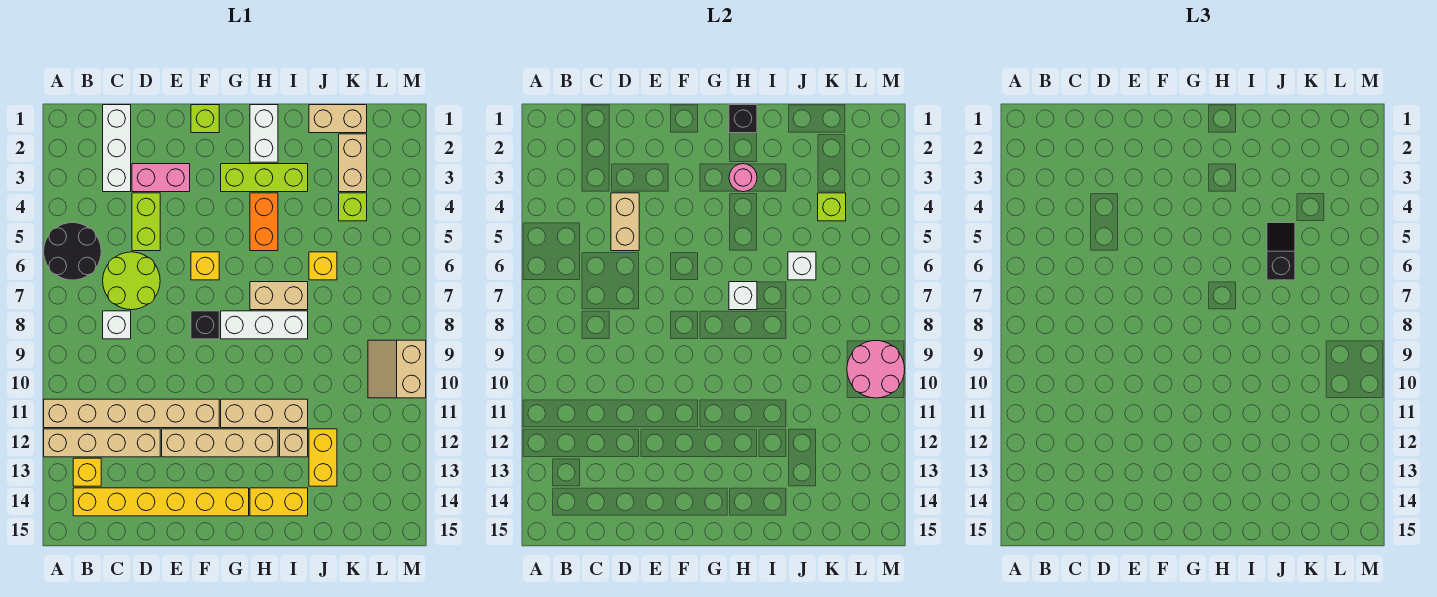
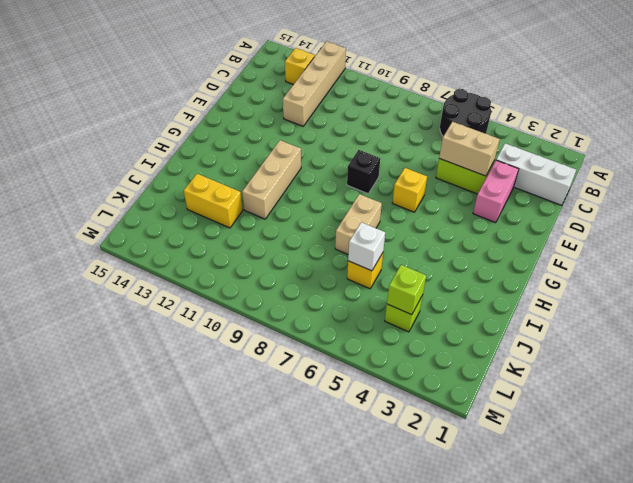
none -> tan brick A11:F11 level 1
none -> yellow brick B14:G14 level 1
none -> lime round brick C6:D7 level 1
none -> white brick C8 level 1

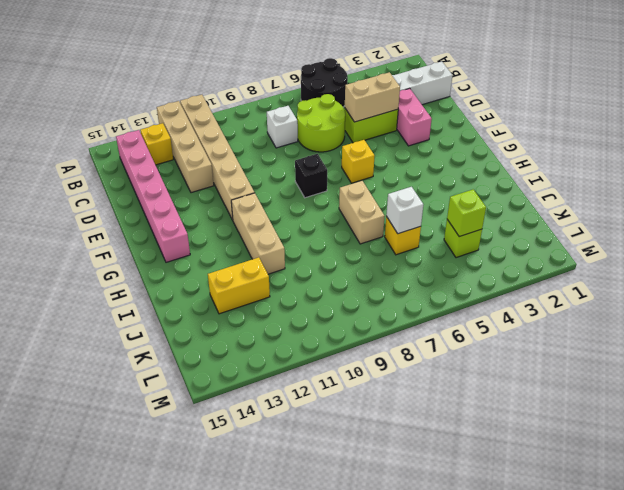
pink brick B14:G14 level 1 -> yellow brick B14:G14 level 1
none -> tan brick E12:H12 level 1
none -> lime brick F1 level 1
none -> lime brick G3:I3 level 1
none -> white brick G8:I8 level 1

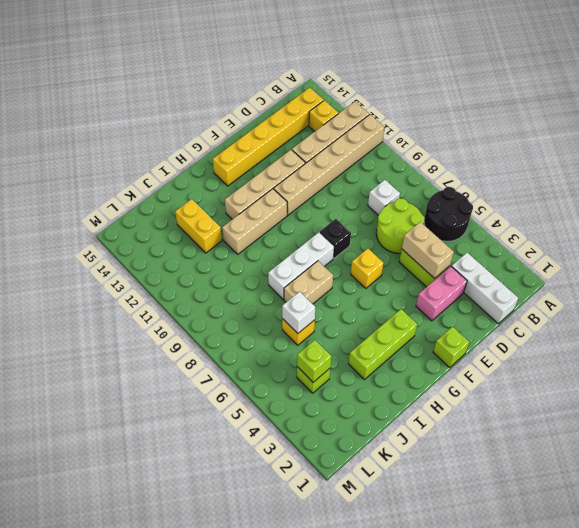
none -> white brick H1:H2 level 1
none -> orange brick H4:H5 level 1
none -> yellow brick H14:I14 level 1
none -> tan brick I12 level 1

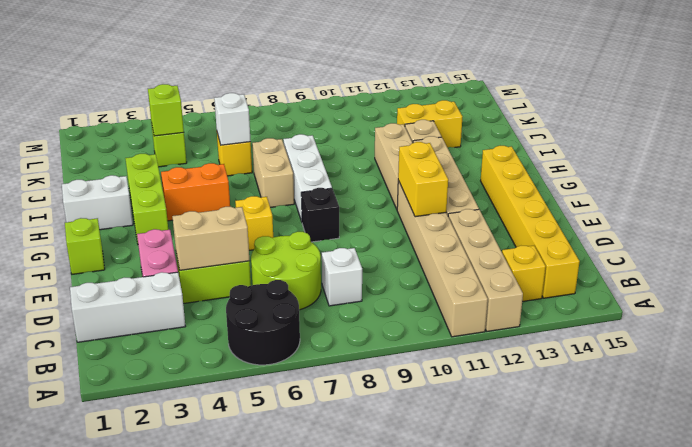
yellow brick E11:F11 level 2 -> yellow brick H14:I14 level 1
none -> tan brick J1:K1 level 1
none -> tan brick K2:K3 level 1
none -> tan slope L9:M10 level 1 top M
none -> black brick H1 level 2

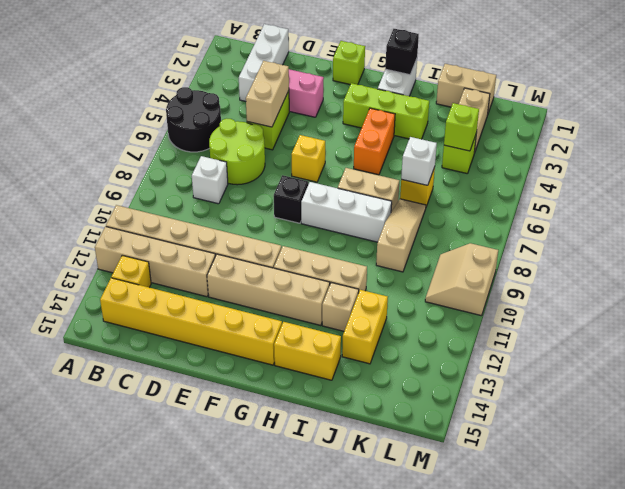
tan slope J7:J9 level 1 top 9 -> none
none -> pink round brick H3 level 2
none -> white brick H7 level 2
none -> pink round brick L9:M10 level 2
none -> black slope J5:J6 level 3 top 6

